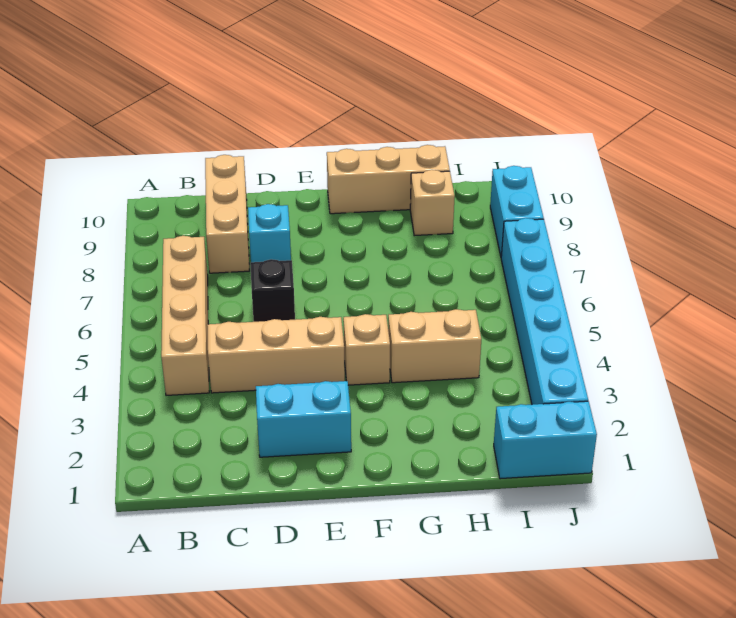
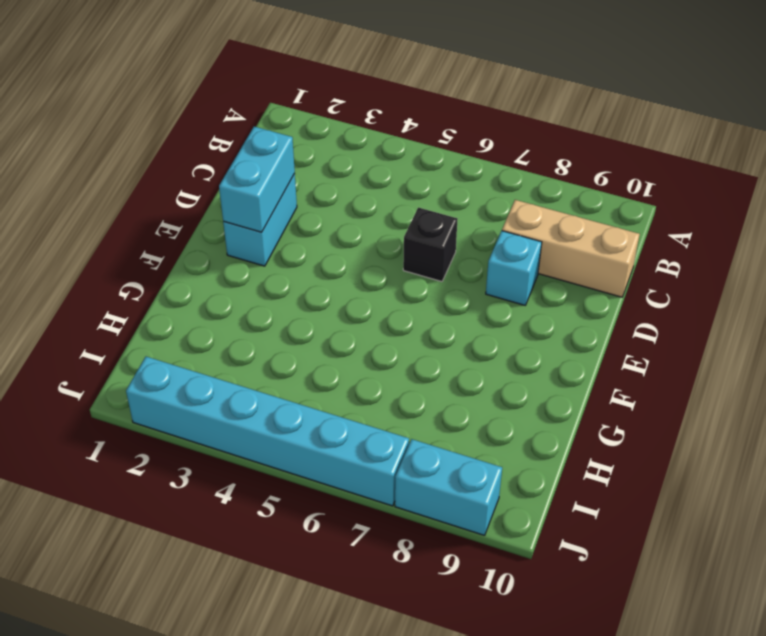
cyan brick D2:E2 level 2 -> cyan brick I1:J1 level 1
none -> tan brick B4:B7 level 1
none -> tan brick C4:E4 level 1
none -> tan brick F4 level 1

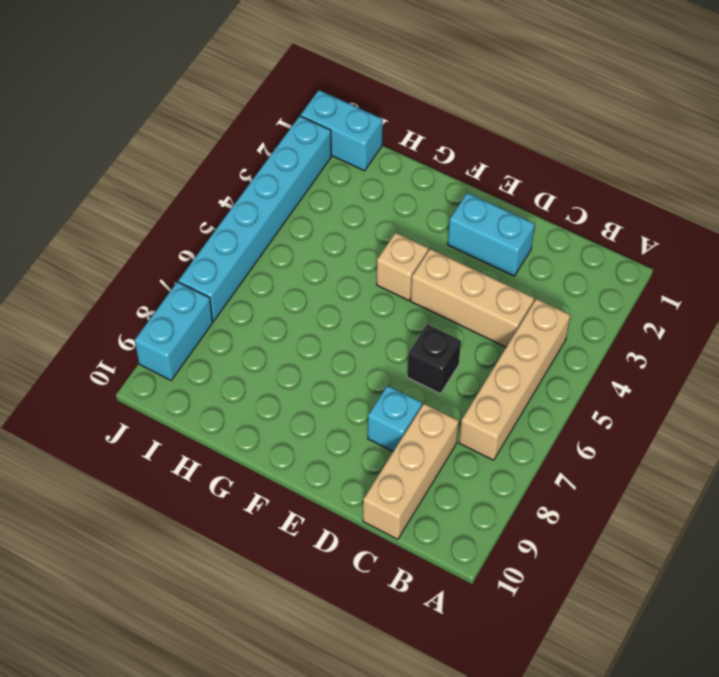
none -> tan brick F10:H10 level 1
none -> tan brick G4:H4 level 1
none -> tan brick H9 level 1

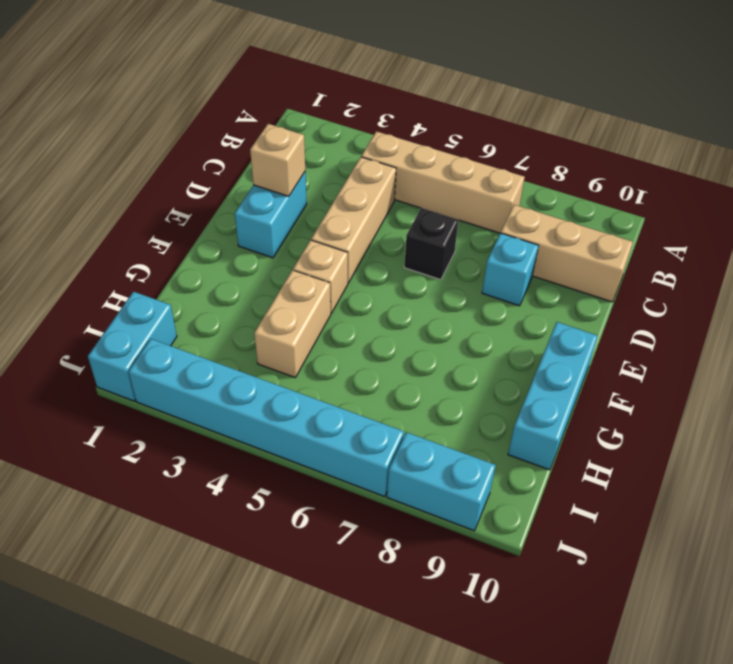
tan brick D2 level 2 -> tan brick H9 level 1
cyan brick F10:H10 level 1 -> tan brick F10:H10 level 1

